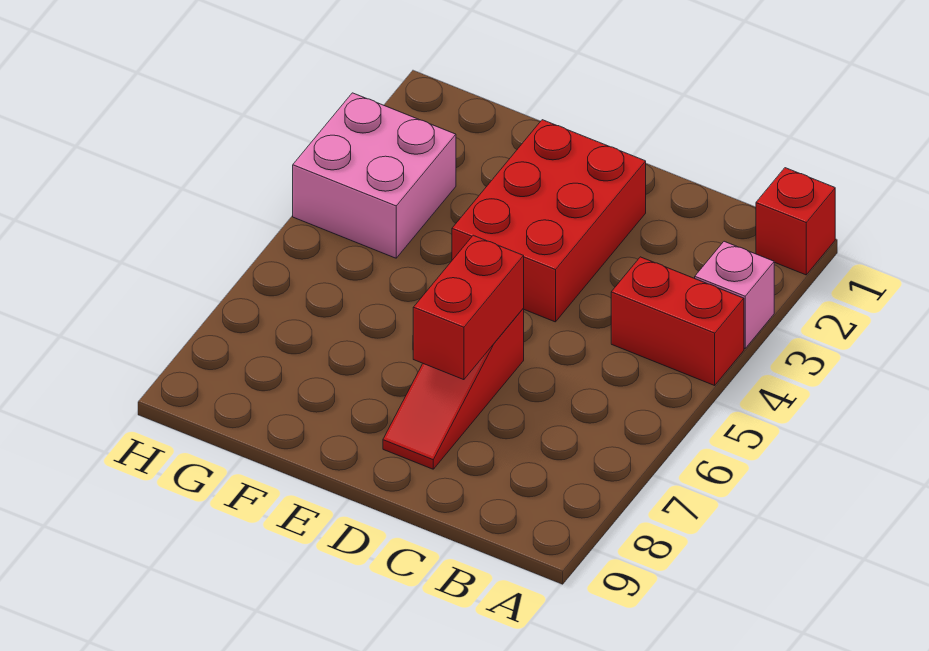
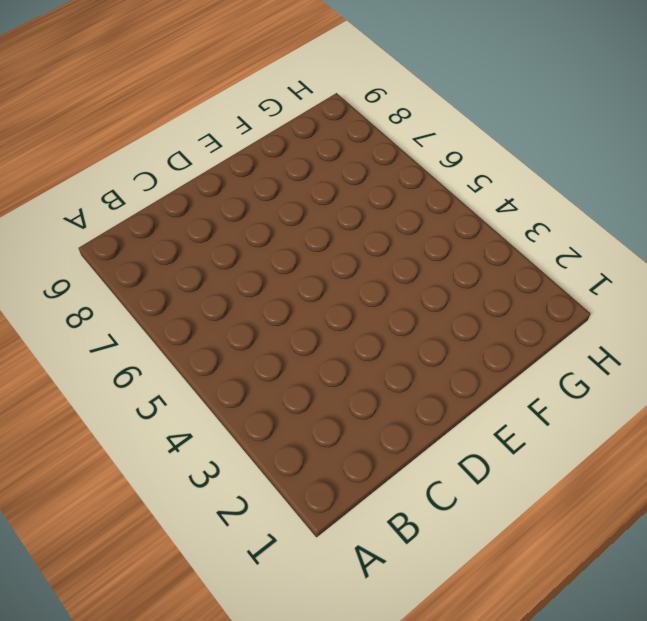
none -> red brick A1 level 1
none -> pink brick A3 level 1

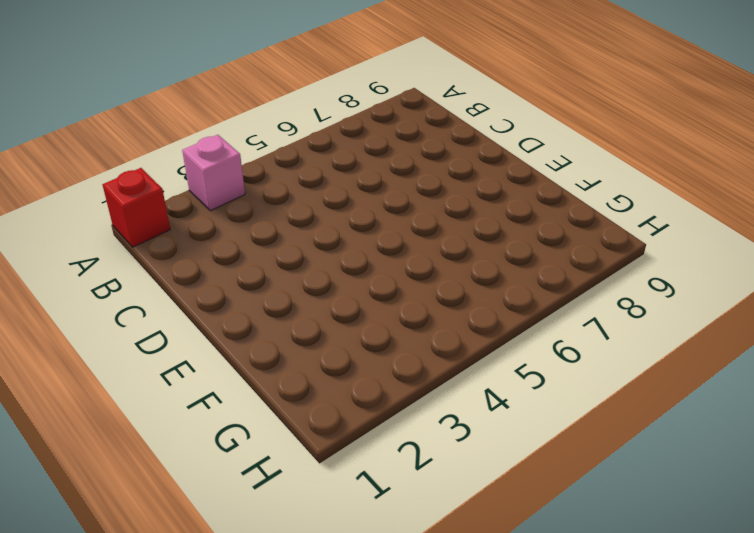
none -> red brick A4:B4 level 1
none -> red brick D2:E4 level 1

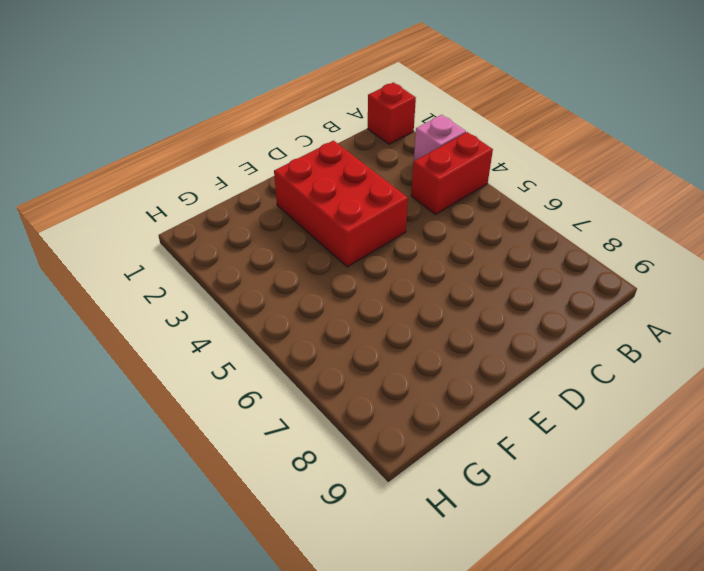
none -> red slope D6:D8 level 1 top 6
none -> pink brick G3:H4 level 1

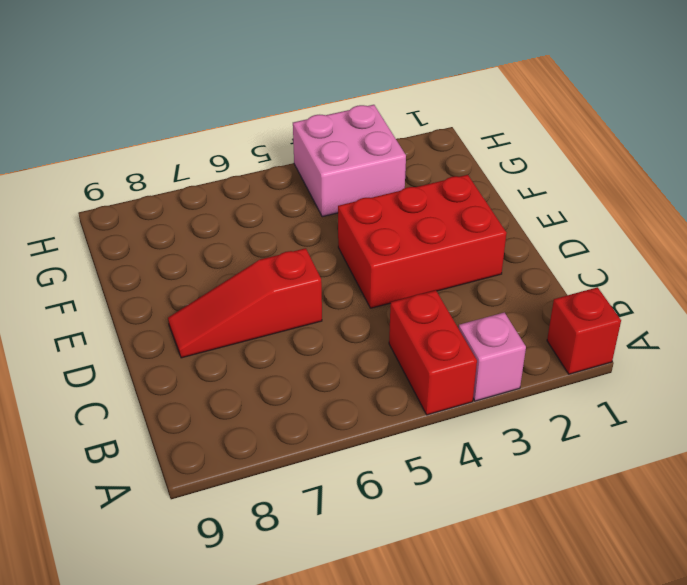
none -> red brick D6:D7 level 2

